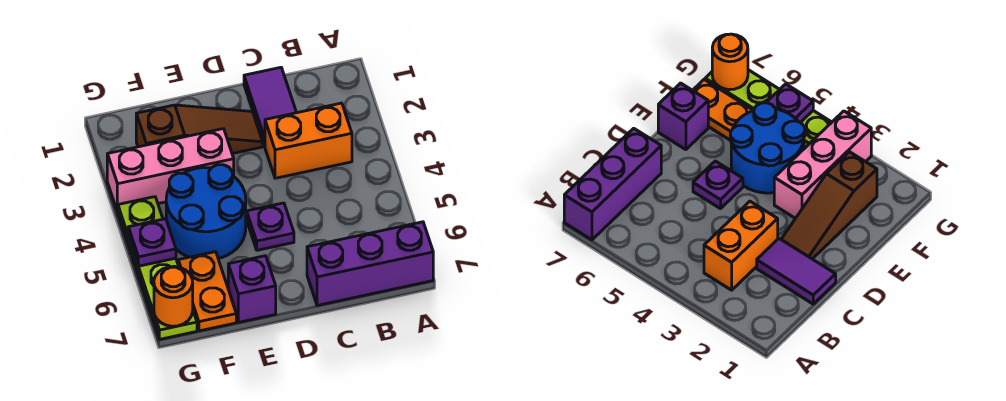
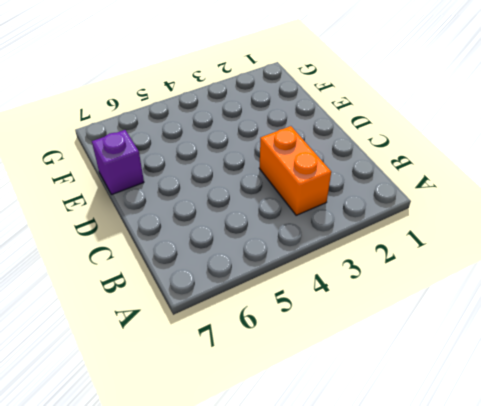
none -> purple brick A7:C7 level 1
none -> purple tile C1:C2 level 1
none -> brown slope D2:F2 level 1 top F

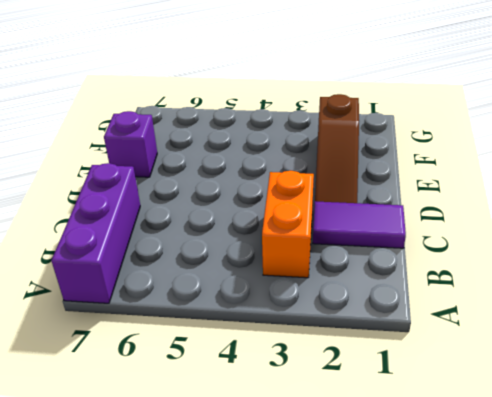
none -> purple plate D5 level 1
none -> pink brick E3:G3 level 1
none -> blue round brick E4:F5 level 1

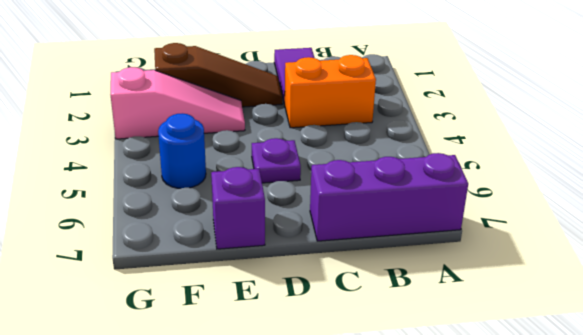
pink slope E3:G3 level 1 top G -> pink brick E3:G3 level 1
blue round brick F5 level 1 -> blue round brick E4:F5 level 1
none -> orange plate F6:F7 level 1
none -> lime plate G4:G7 level 1
none -> purple plate G5 level 2

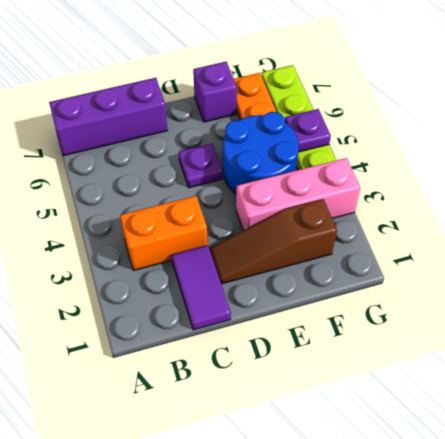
none -> orange round brick G7 level 2

